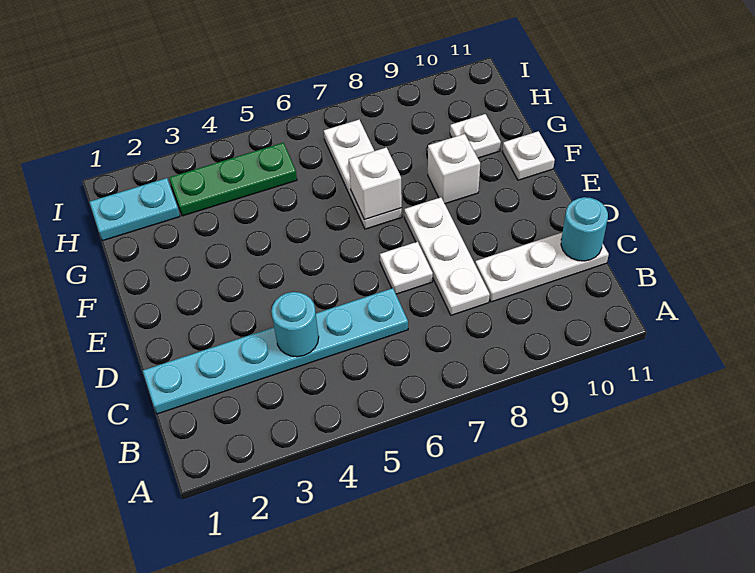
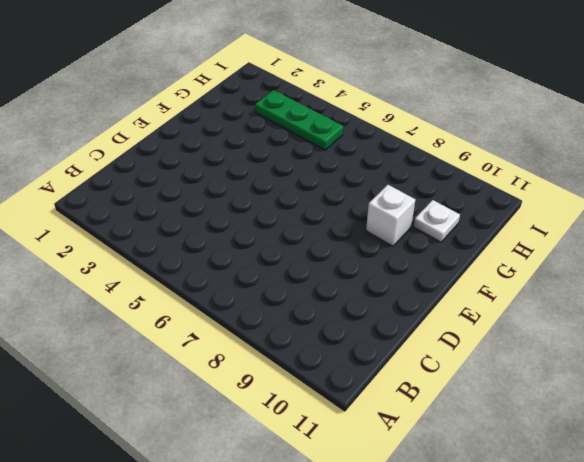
none -> cyan plate C1:C6 level 1
none -> white plate C8:E8 level 1
none -> white plate C9:C11 level 1

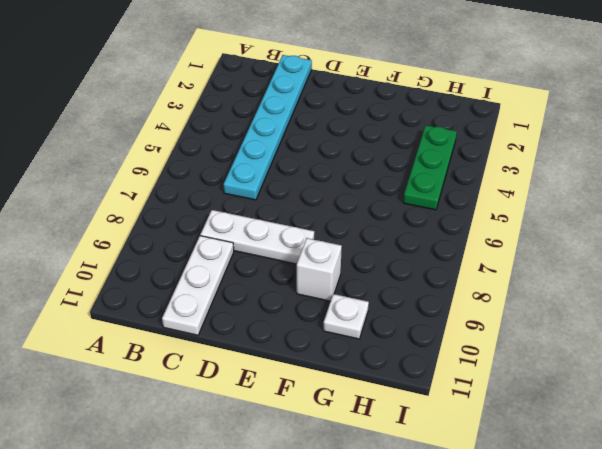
none -> white plate D7 level 1
none -> white plate F7:H7 level 1
none -> white plate F11 level 1

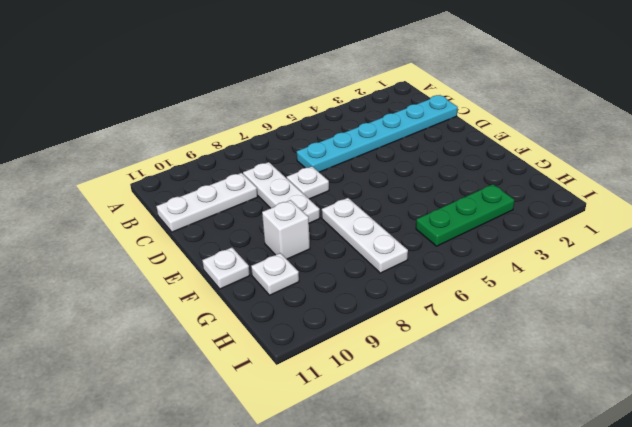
none -> cyan plate H1:H2 level 1
none -> cyan round brick C4 level 2
none -> cyan round brick C11 level 2

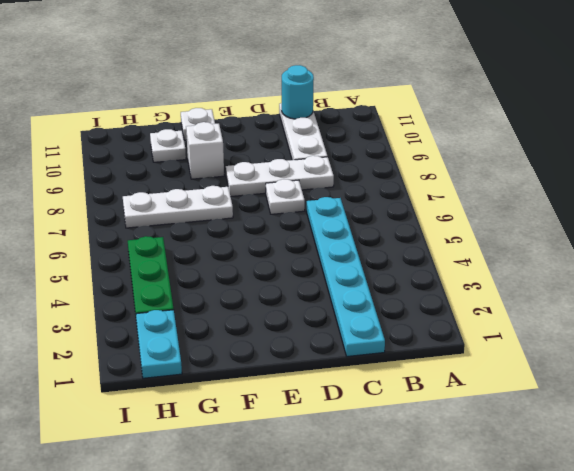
none -> cyan round brick C4 level 2
none -> white brick F7 level 2

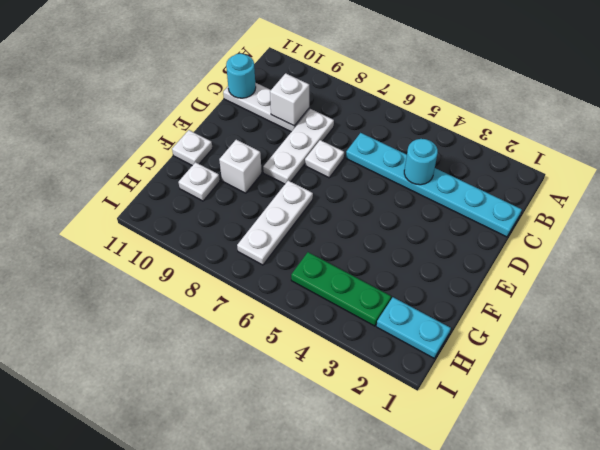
white brick C9 level 2 -> white brick F7 level 2

